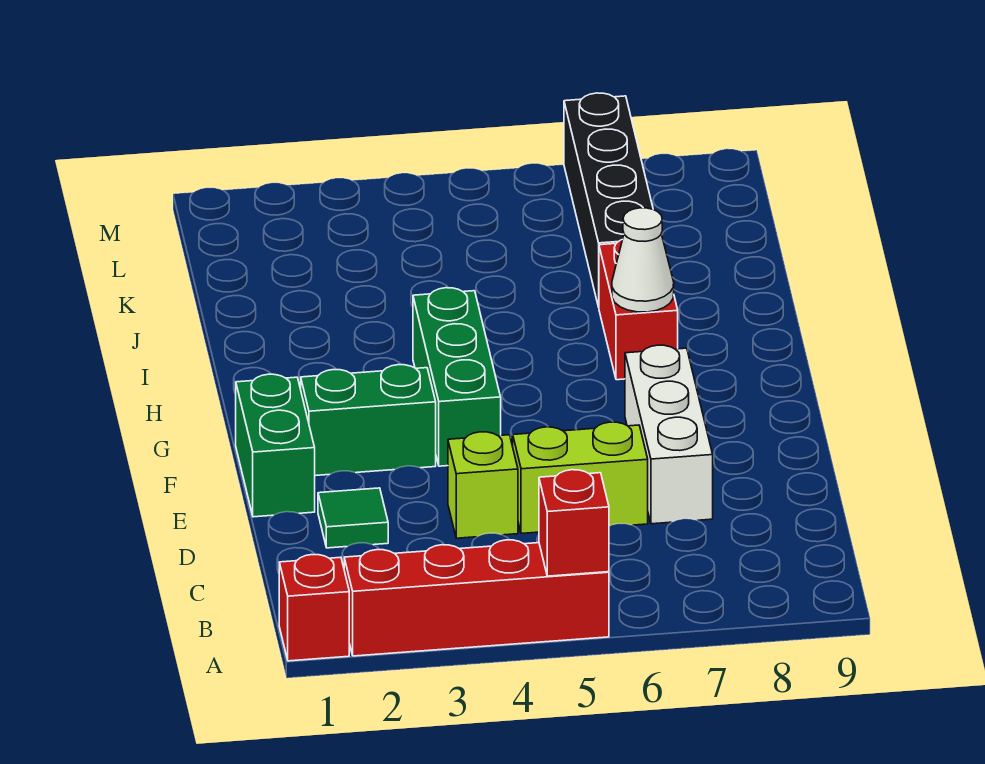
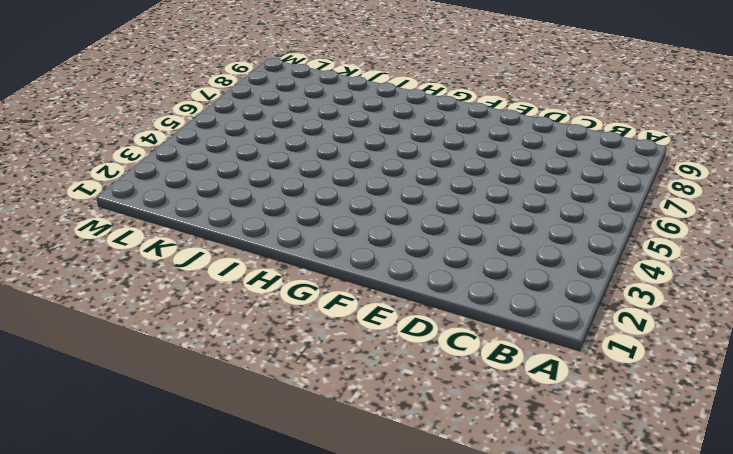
none -> red brick A1 level 1
none -> red brick A2:A5 level 1
none -> green tile D2 level 1

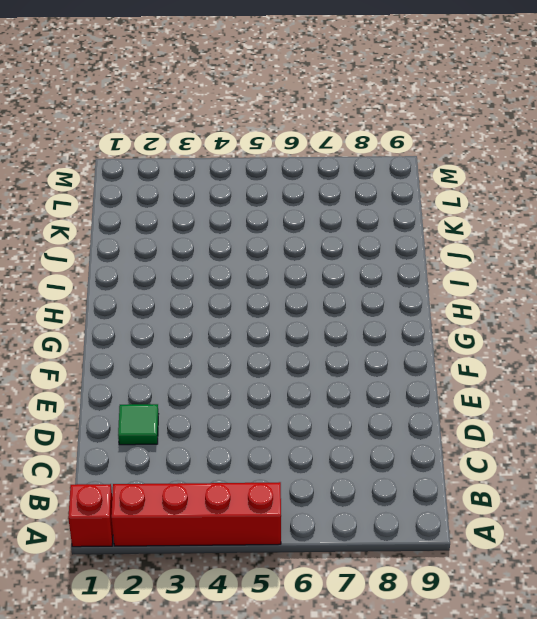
none -> lime brick D4 level 1
none -> lime brick D5:D6 level 1
none -> white brick D7:F7 level 1

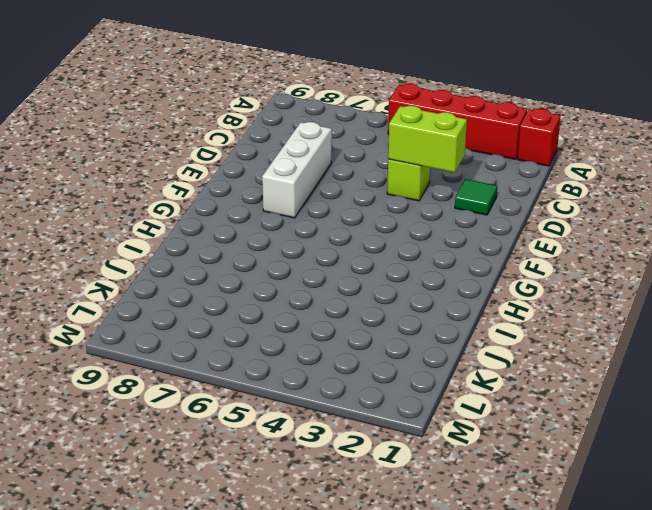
lime brick D3:D4 level 2 -> lime brick D5:D6 level 1
none -> green brick E1:F1 level 1
none -> green brick F2:F3 level 1
none -> green brick F4:H4 level 1

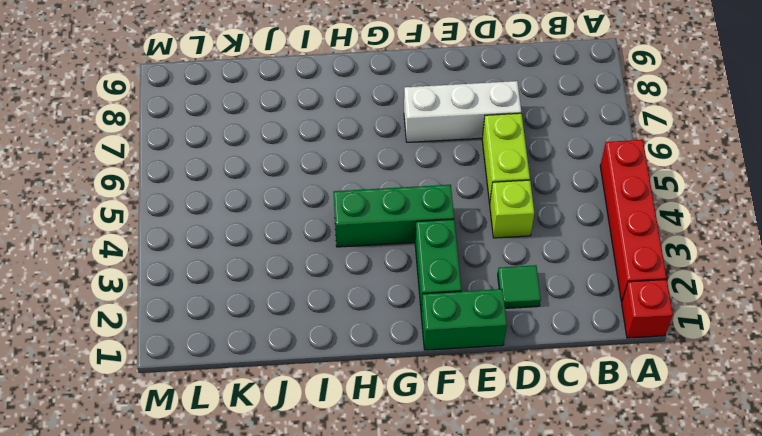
none -> red brick H7:I7 level 1
none -> black brick J7:M7 level 1
none -> red brick A5 level 2

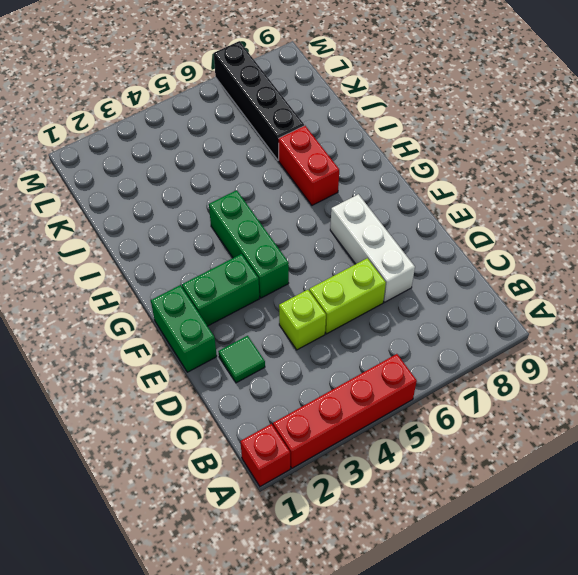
none -> red brick A5 level 2
none -> white cone H7 level 2

